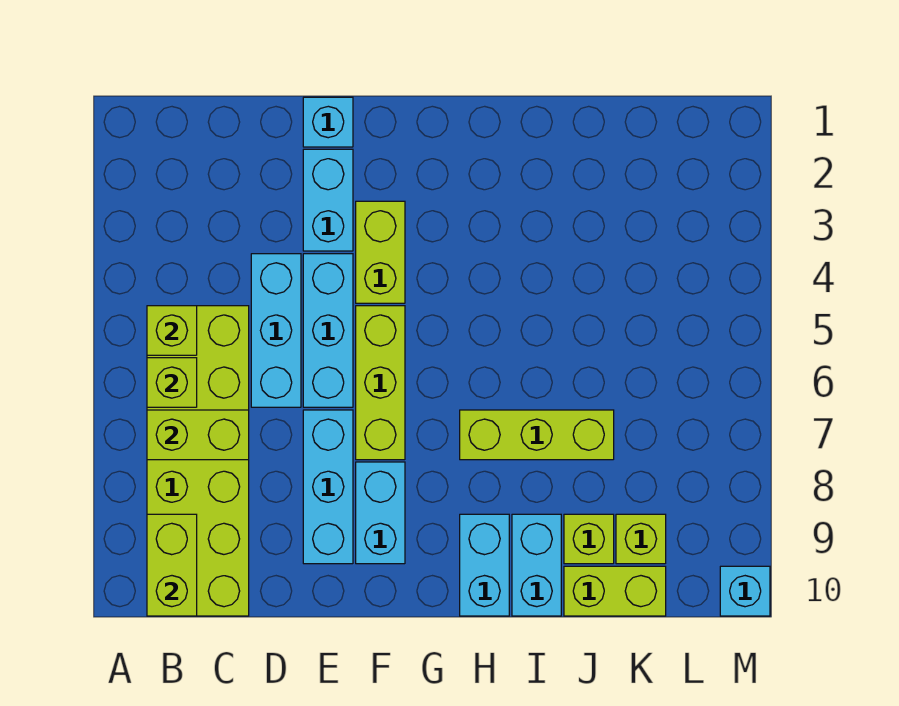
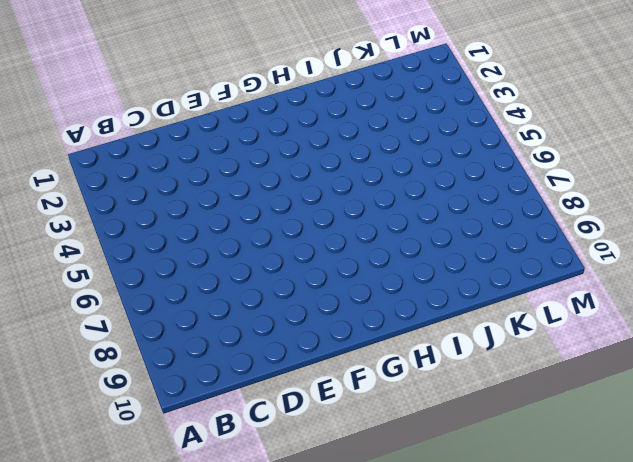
none -> lime brick B5:C10 level 1
none -> cyan brick D4:D6 level 1
none -> cyan brick E1 level 1

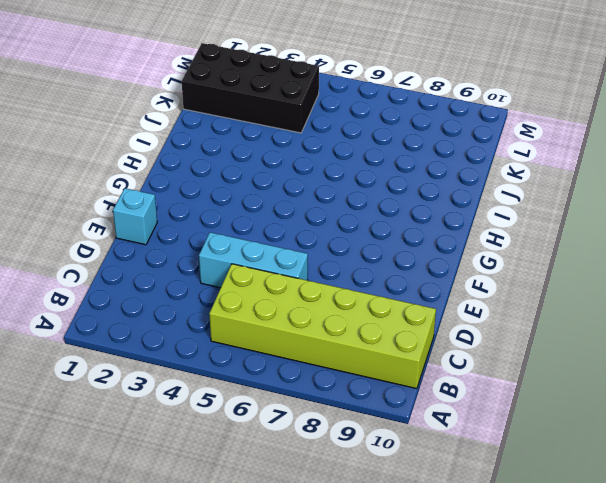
black brick K1:L4 level 1 -> none
none -> cyan brick E2:E3 level 1
none -> cyan brick E4:E6 level 1
none -> cyan brick E7:E9 level 1

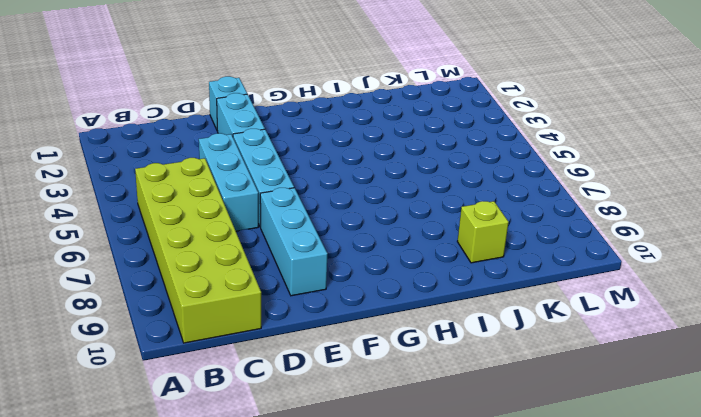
none -> lime brick F3:F4 level 1
none -> lime brick F5:F7 level 1
none -> cyan brick F8:F9 level 1

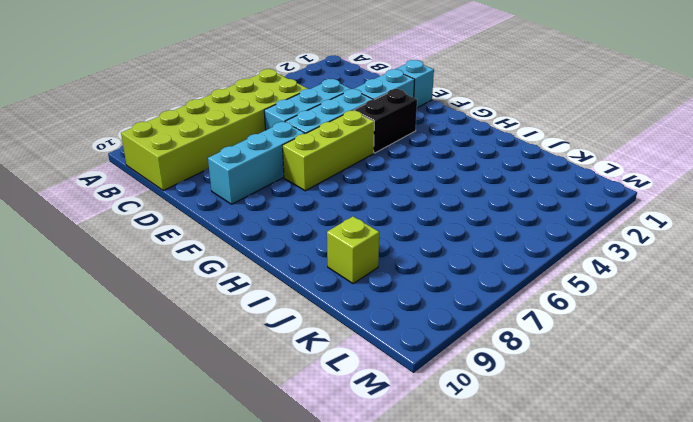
black brick F3:F4 level 1 -> lime brick F3:F4 level 1
none -> cyan brick F8:F9 level 1
none -> lime brick H7:J7 level 1
none -> cyan brick H9:H10 level 1

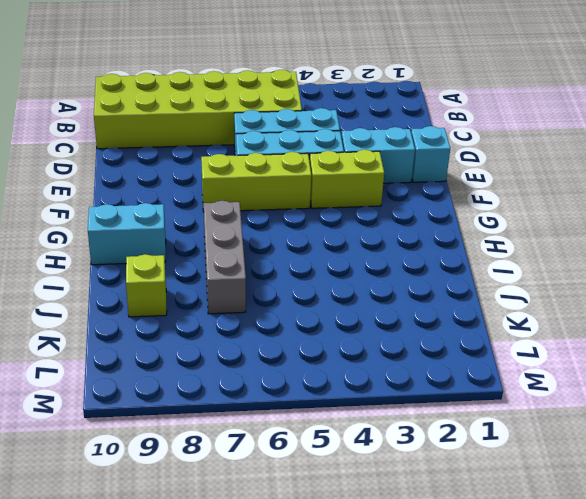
grey brick H7:J7 level 1 -> lime brick H7:J7 level 1
none -> cyan brick E7:E9 level 1
none -> cyan brick F8:F9 level 1
none -> cyan brick I9:I10 level 1

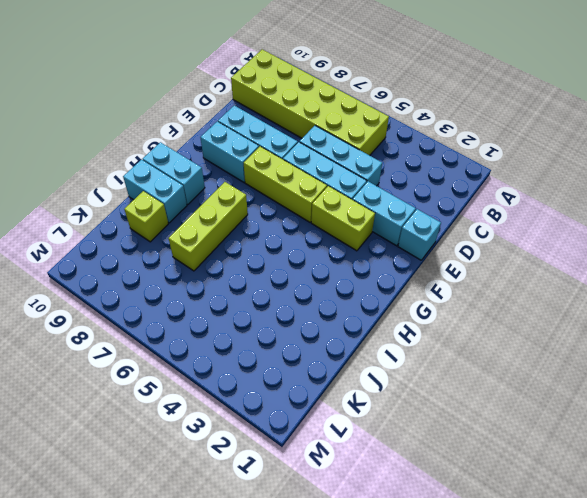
none -> lime brick J10:K10 level 1
none -> lime brick K9 level 1
none -> cyan brick M10 level 1

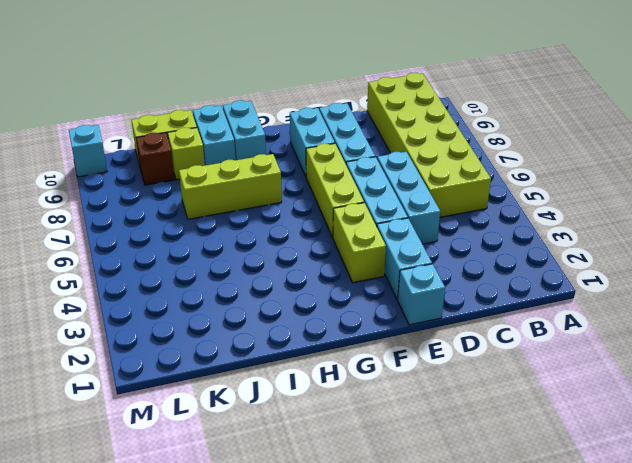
brown brick K9 level 1 -> lime brick K9 level 1
none -> lime brick B5 level 2
none -> lime brick B6 level 2
none -> lime brick B7:C7 level 2

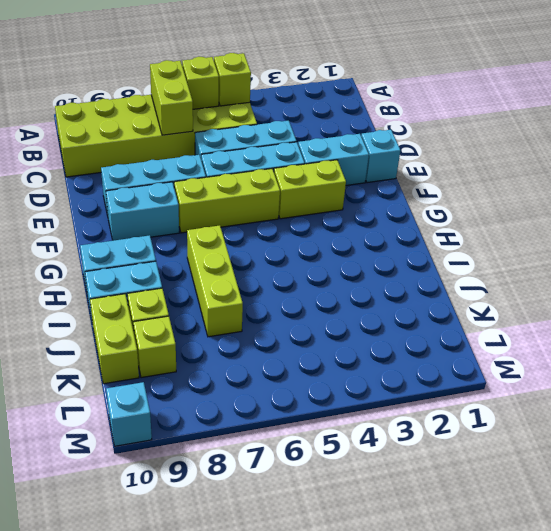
none -> lime brick B9:B10 level 2

